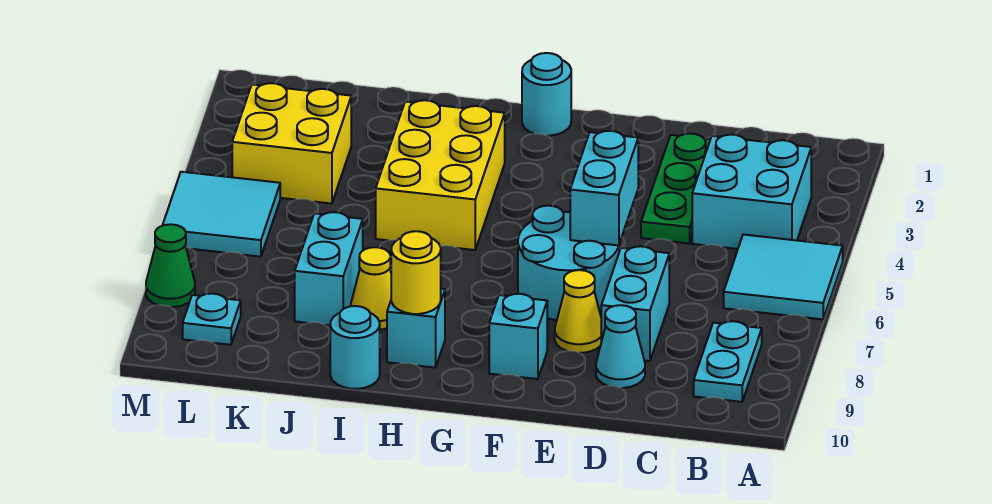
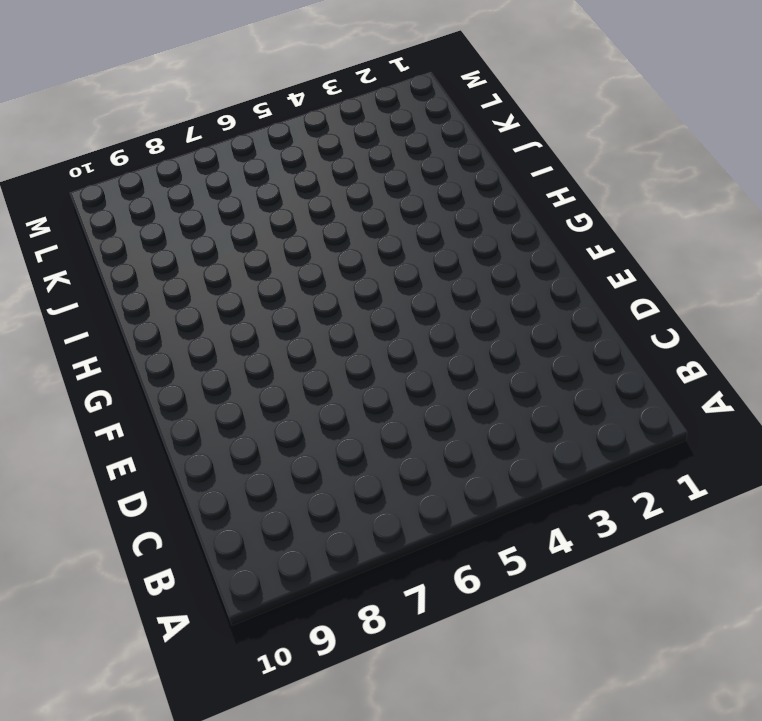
none -> cyan tile A5:B6 level 1
none -> cyan brick B3:C4 level 1
none -> cyan plate B8:B9 level 1

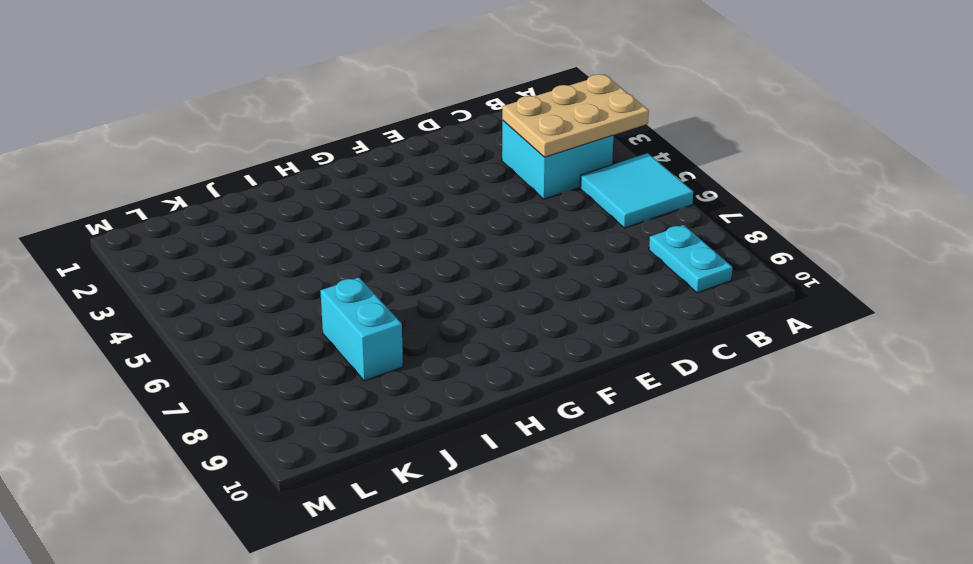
tan plate A3:C4 level 2 -> none
none -> green plate D2:D4 level 1
none -> cyan brick D7:D8 level 1
none -> cyan cone D9 level 1

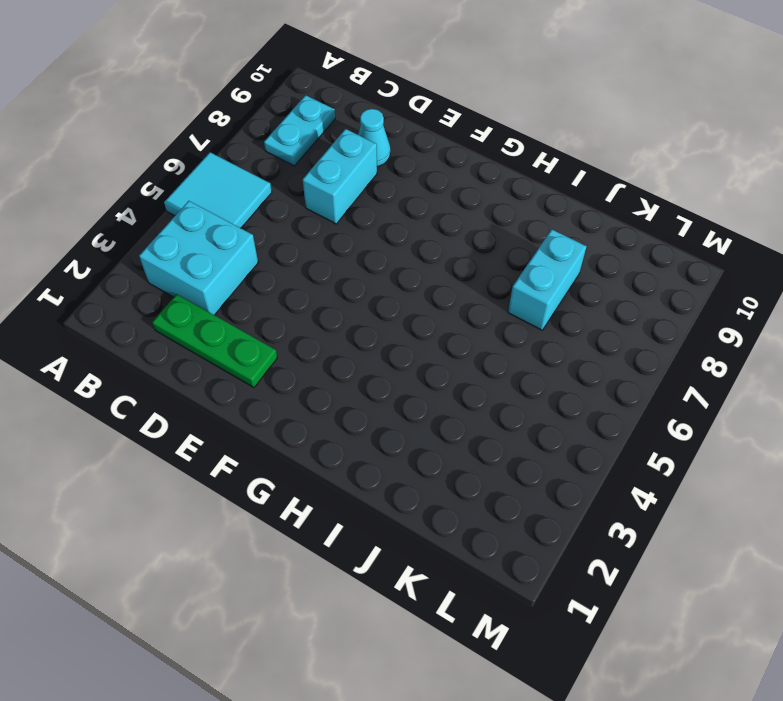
green plate C2:E2 level 1 -> green plate D2:D4 level 1
none -> cyan round brick E6:F7 level 1
none -> yellow cone E8 level 1
none -> cyan brick F9 level 1

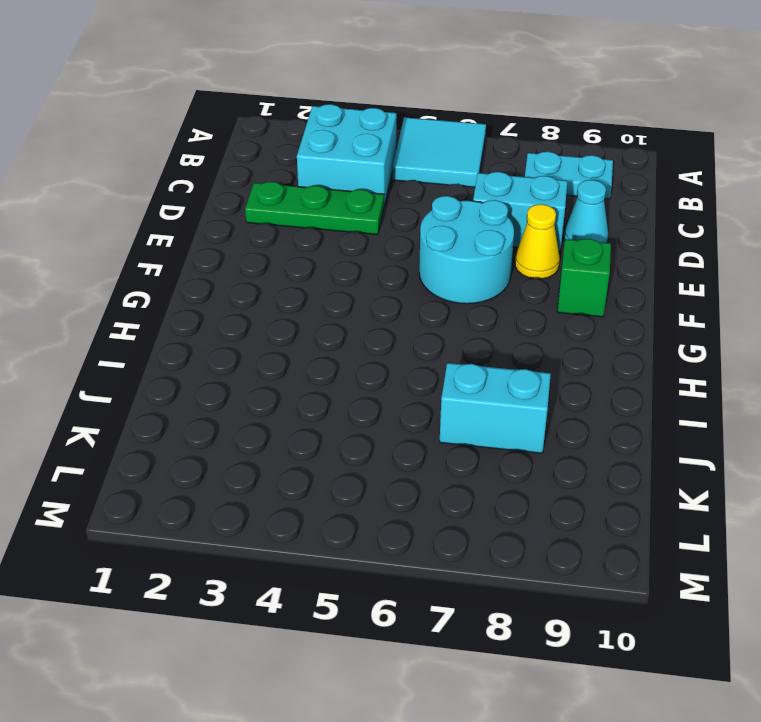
green brick F9 level 1 -> cyan brick F9 level 1
none -> cyan round brick G1 level 1
none -> yellow brick H3:I5 level 1
none -> cyan brick H9 level 1

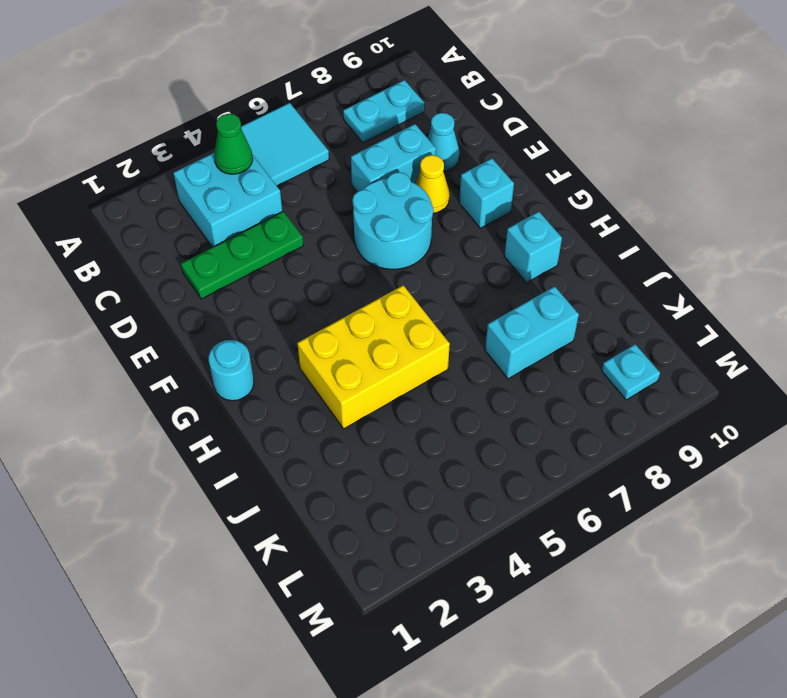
green cone B4 level 2 -> green cone M8 level 1
none -> yellow cone I8 level 1
none -> cyan round brick I10 level 1
none -> yellow brick K3:L4 level 1

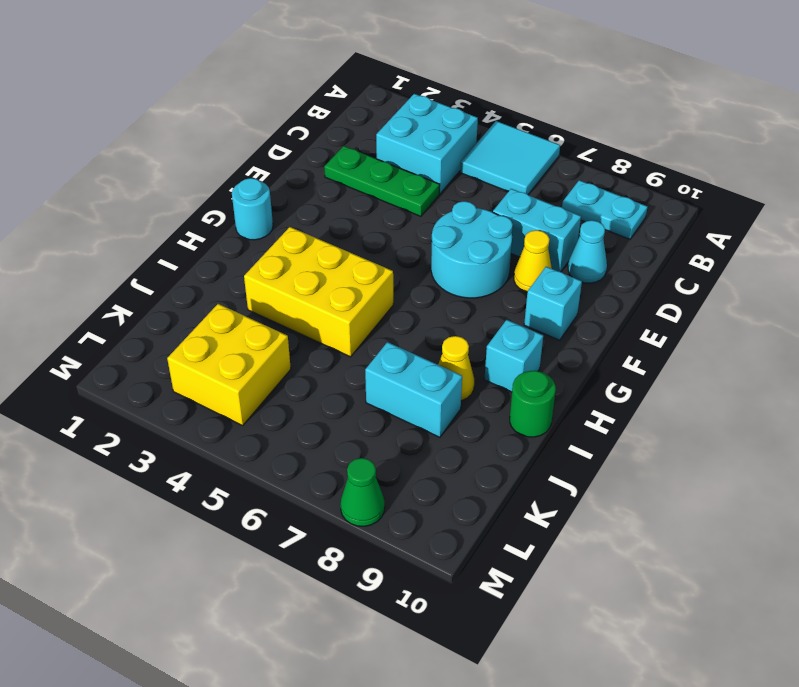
green round brick I10 level 1 -> cyan round brick I10 level 1
none -> cyan tile L5:M6 level 1
none -> cyan plate L9 level 1
none -> cyan brick E5:E6 level 2

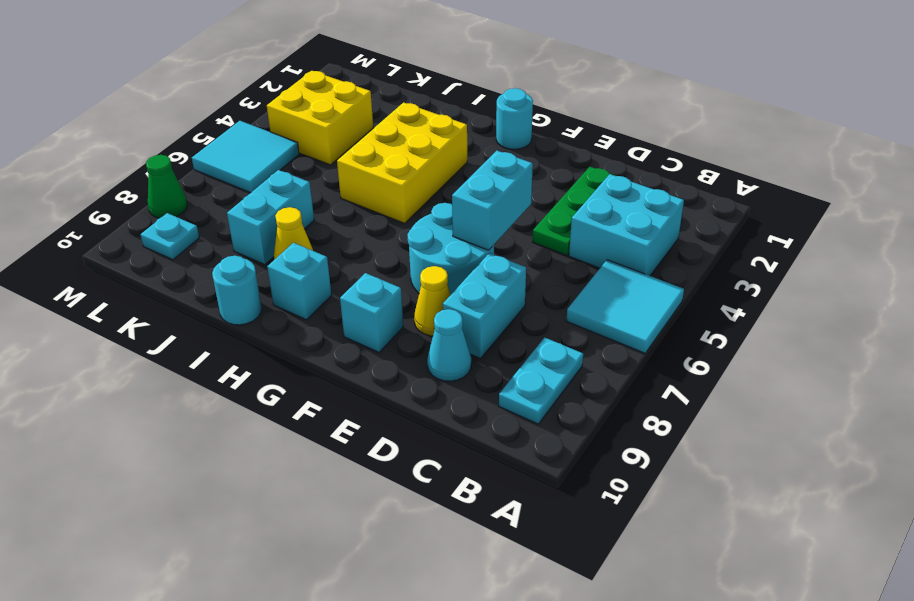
none -> yellow round brick H9 level 2

